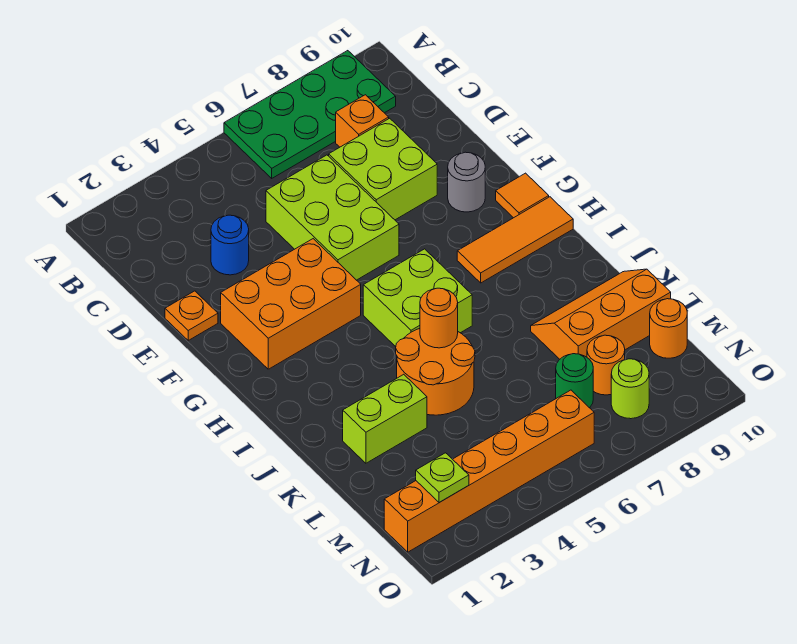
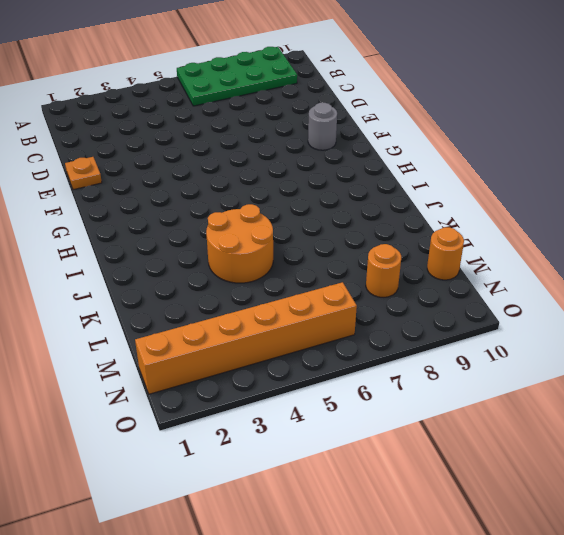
none -> orange brick C8 level 1
none -> blue round brick D3 level 1
none -> lime brick D5:F6 level 1

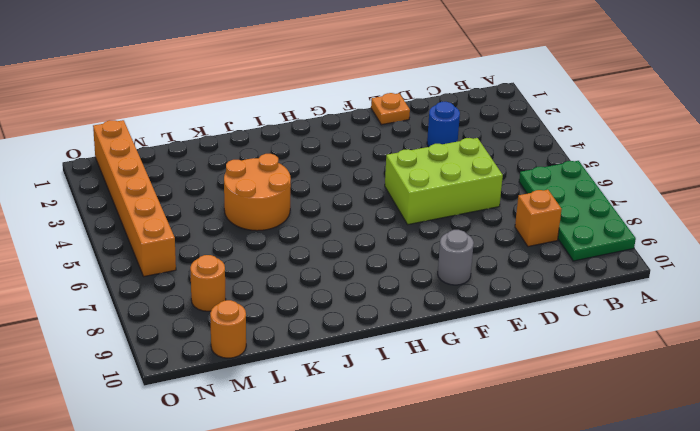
none -> lime brick D7:E8 level 1
none -> orange brick F2:G4 level 1
none -> orange tile G10 level 1

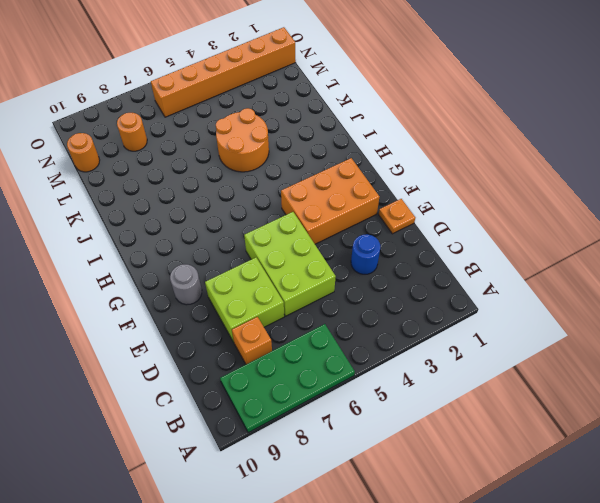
none -> orange tile G10 level 1
none -> lime brick H5:I6 level 1
none -> orange tile H8:H10 level 1

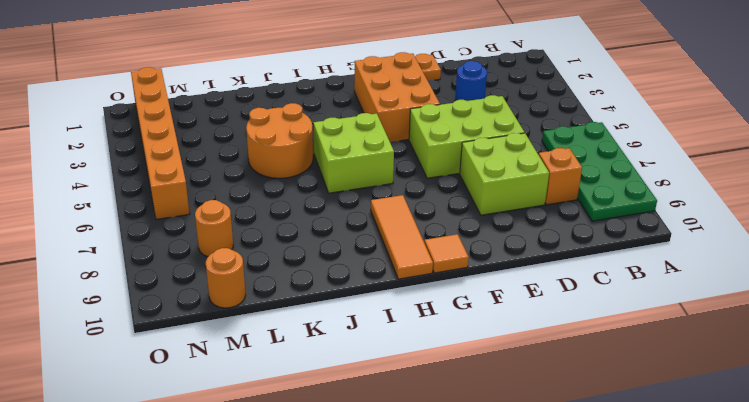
none -> grey round brick F9 level 1
none -> lime brick K2:K3 level 1
none -> orange slope K8:L10 level 1 top L

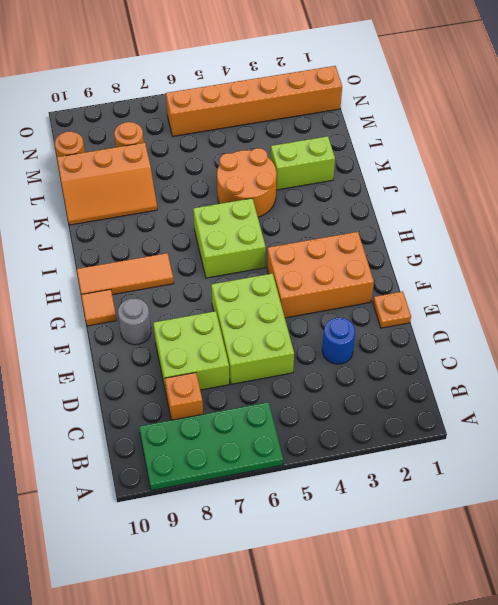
none -> green round brick M7 level 1
none -> lime round brick N8 level 1
none -> orange round brick J5 level 2

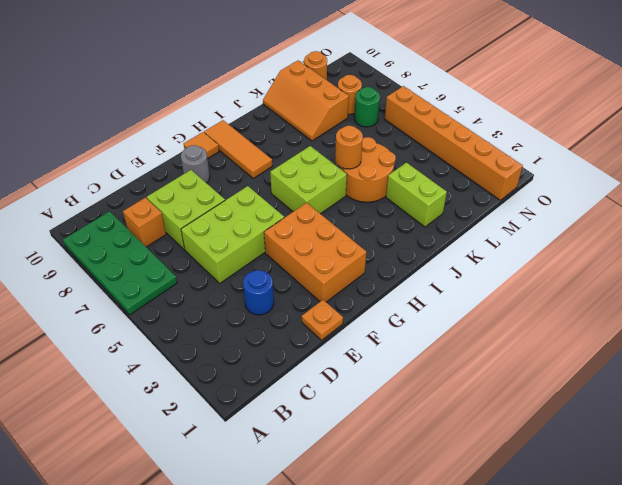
none -> lime round brick N8 level 1
none -> lime plate N2 level 2

